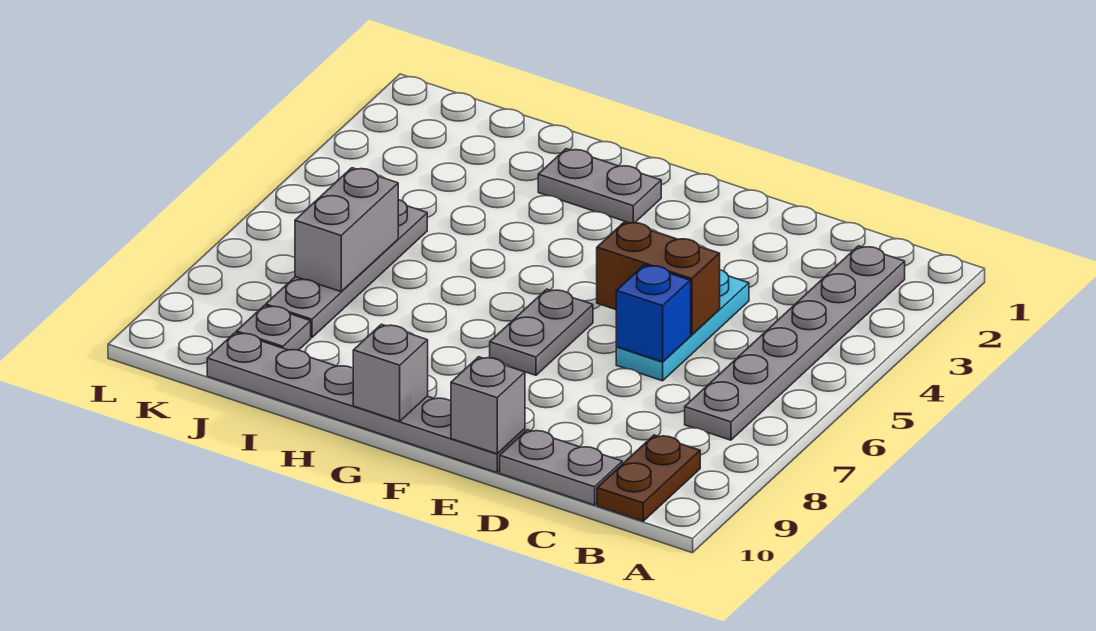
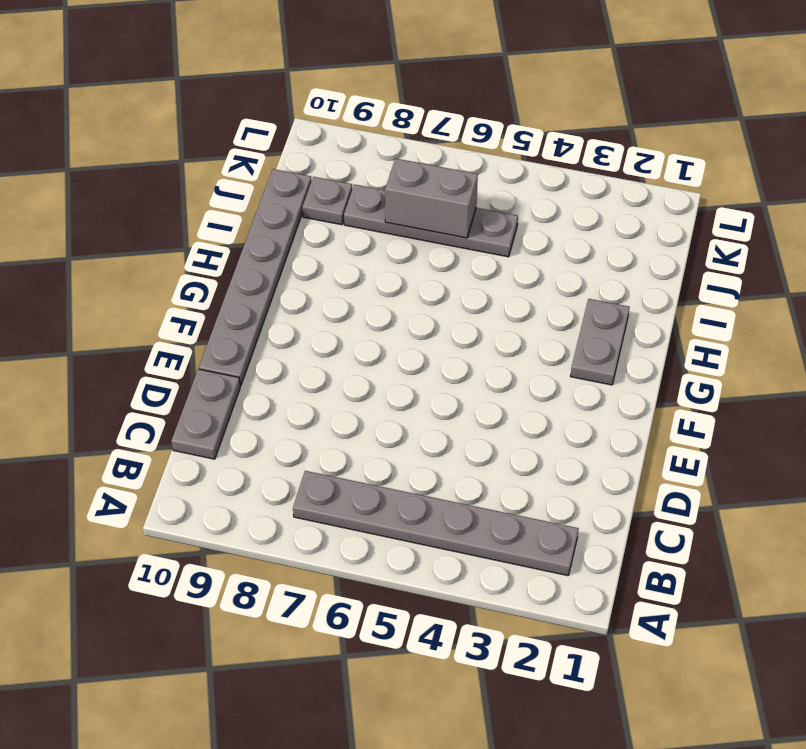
none -> brown plate B9:B10 level 1
none -> cyan plate D4:D6 level 1
none -> grey plate F6:F7 level 1

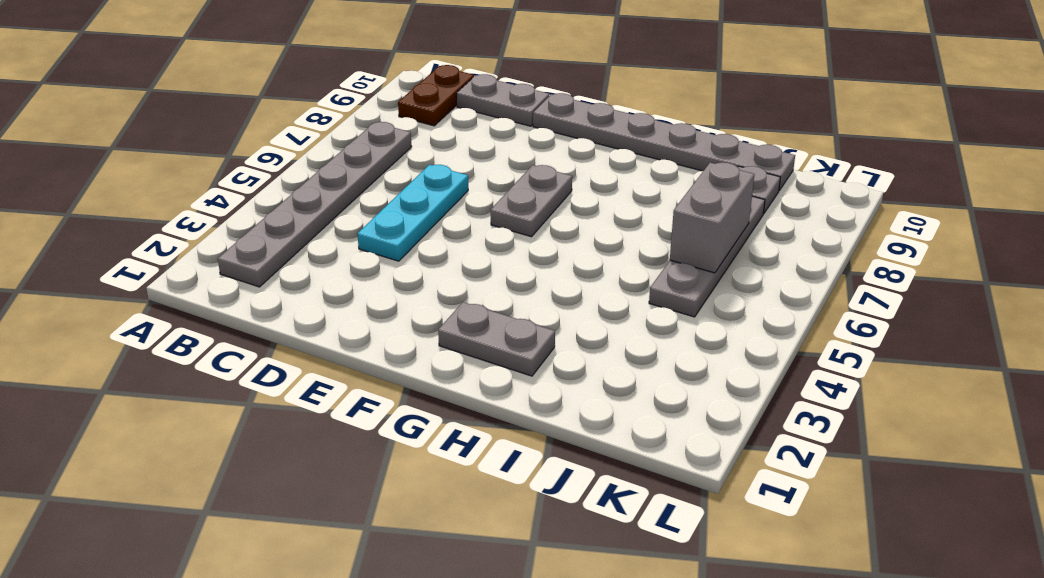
none -> brown brick D5:E5 level 2
none -> blue brick D6 level 2
none -> grey brick E10 level 2

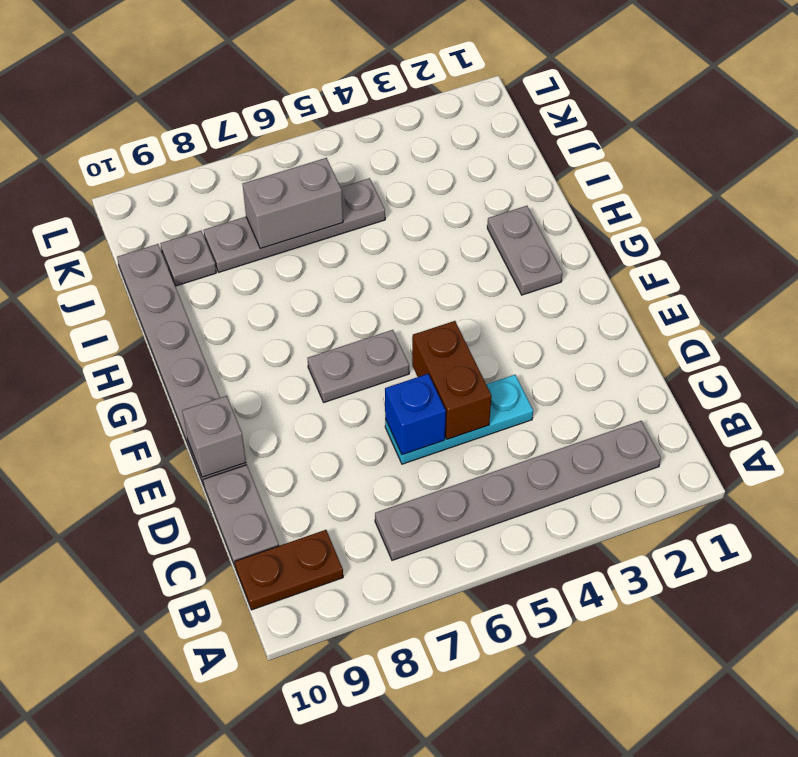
none -> grey brick G10 level 2

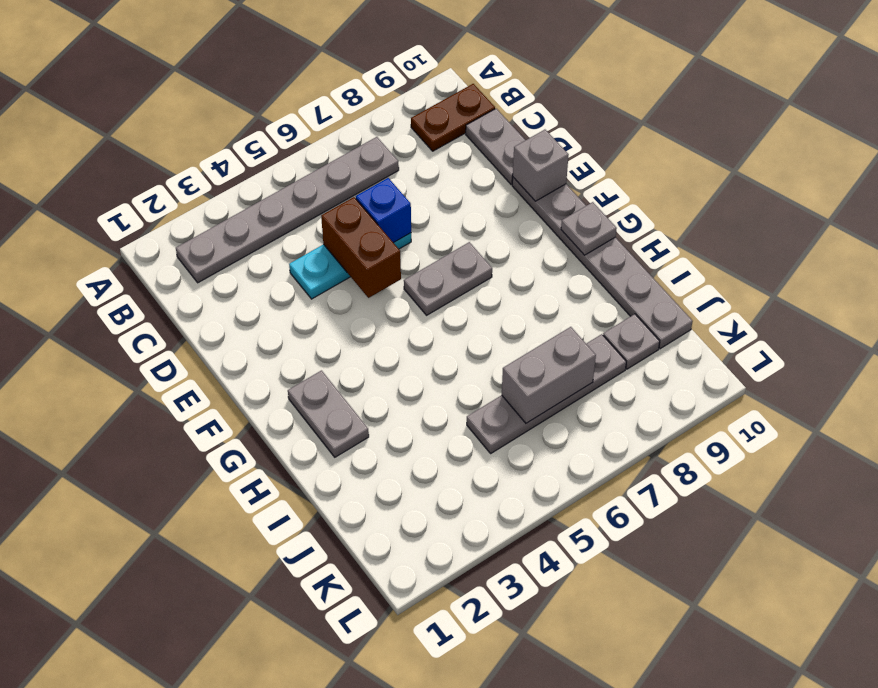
grey plate G10 level 2 -> grey brick G10 level 2

